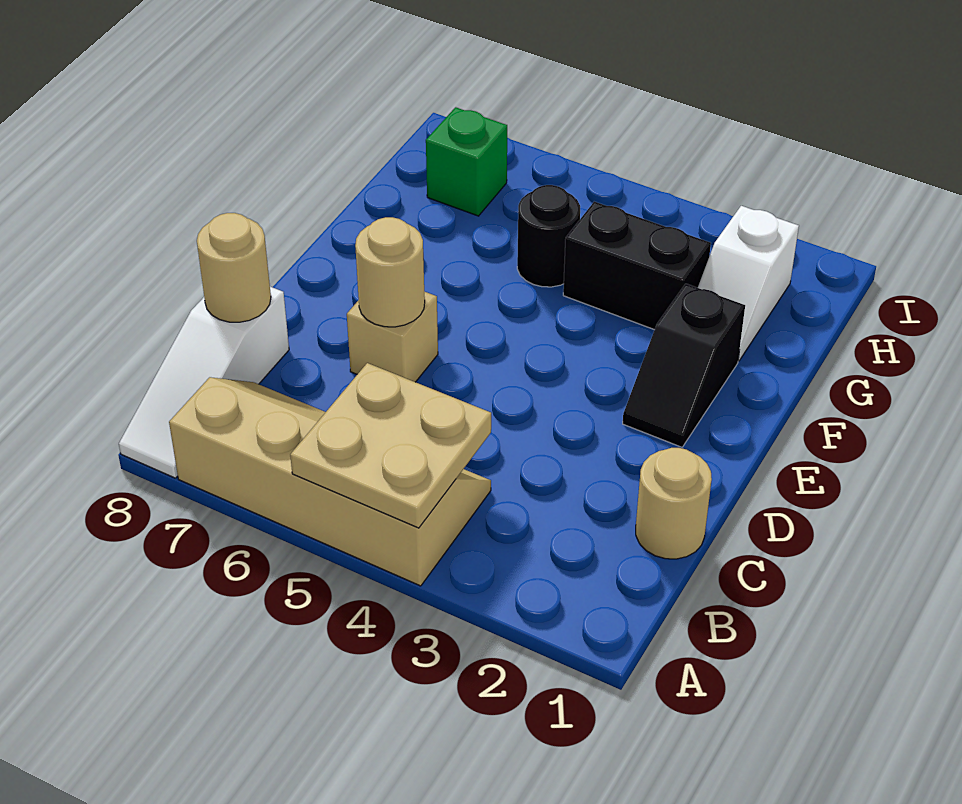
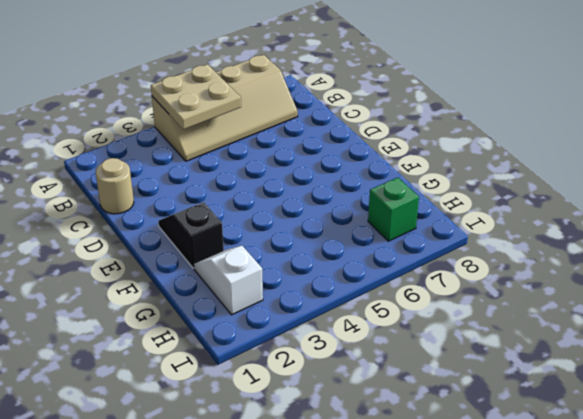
none -> white slope A8:C8 level 1 top C
none -> tan brick D6 level 1
none -> black brick G3:G4 level 1

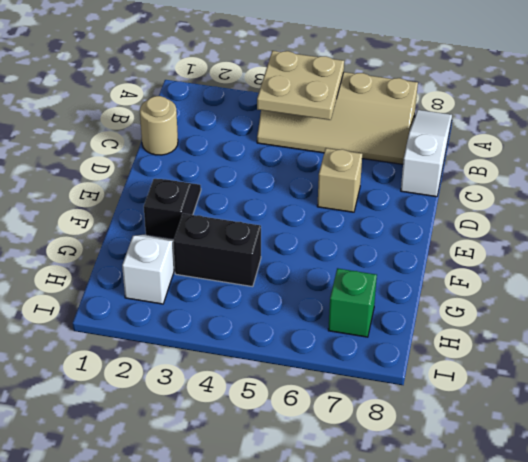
none -> black round brick G5 level 1
none -> tan round brick C8 level 2
none -> tan round brick D6 level 2

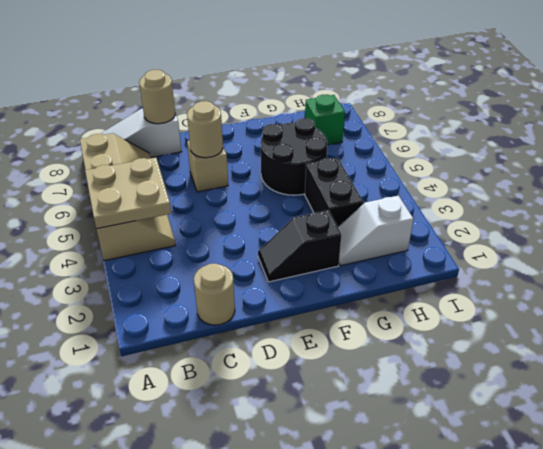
black round brick F5:G6 level 1 -> black round brick G5 level 1

